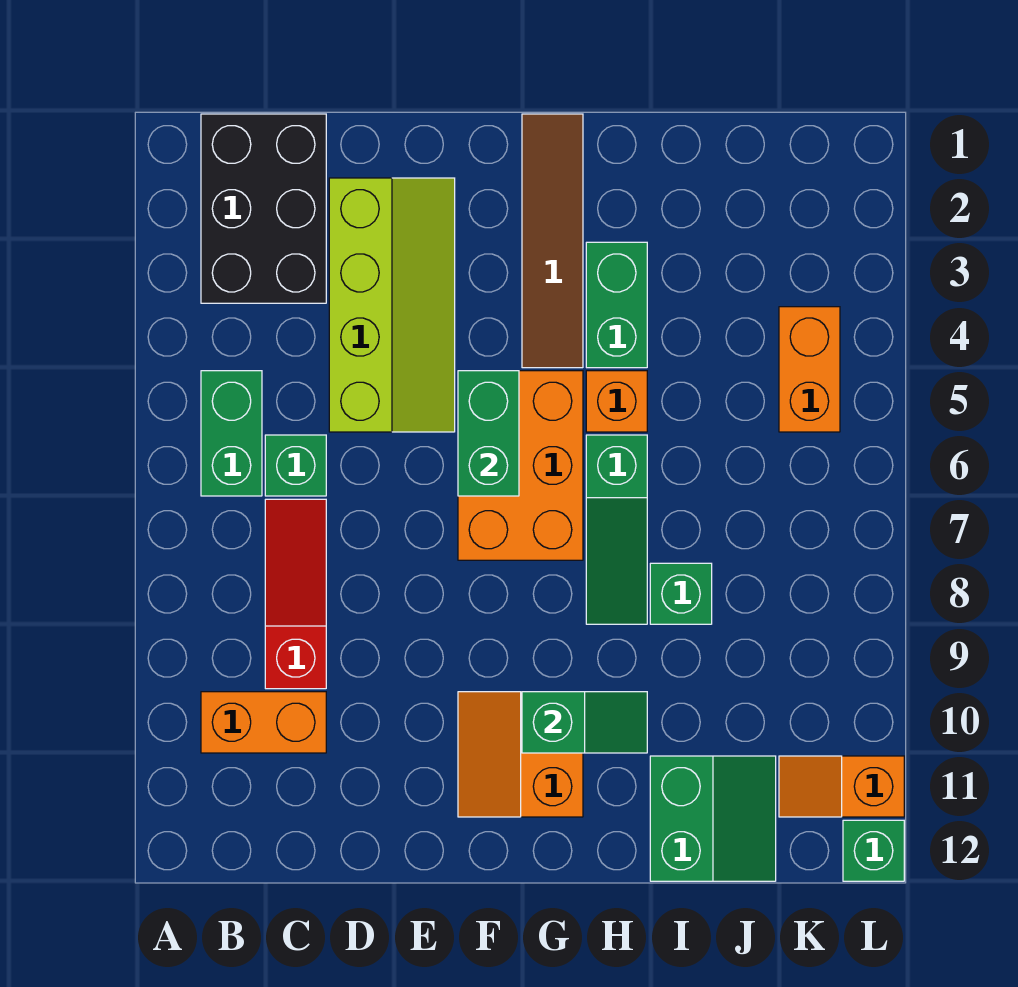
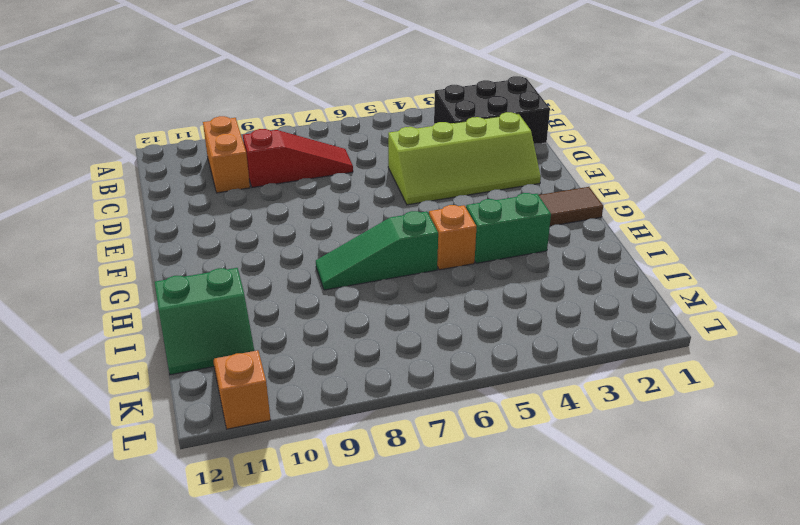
none -> green brick B5:B6 level 1
none -> green brick C6 level 1
none -> orange brick F5:G7 level 1

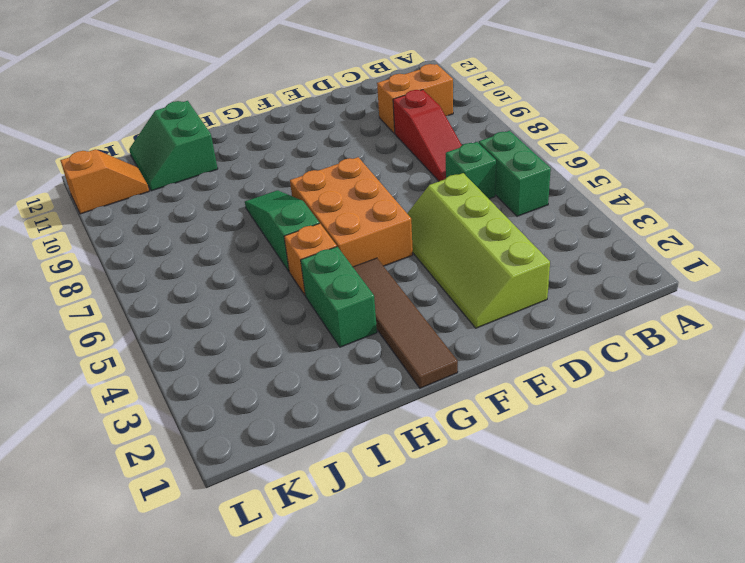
none -> black brick B1:C3 level 1
none -> orange slope F10:G11 level 1 top G
none -> green brick I8 level 1

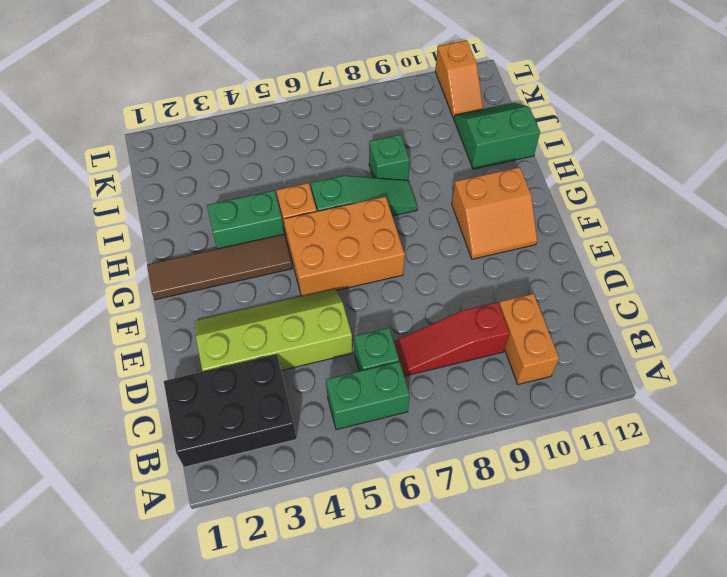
none -> orange brick K4:K5 level 1
none -> green brick L12 level 1
none -> green brick F5:F6 level 2

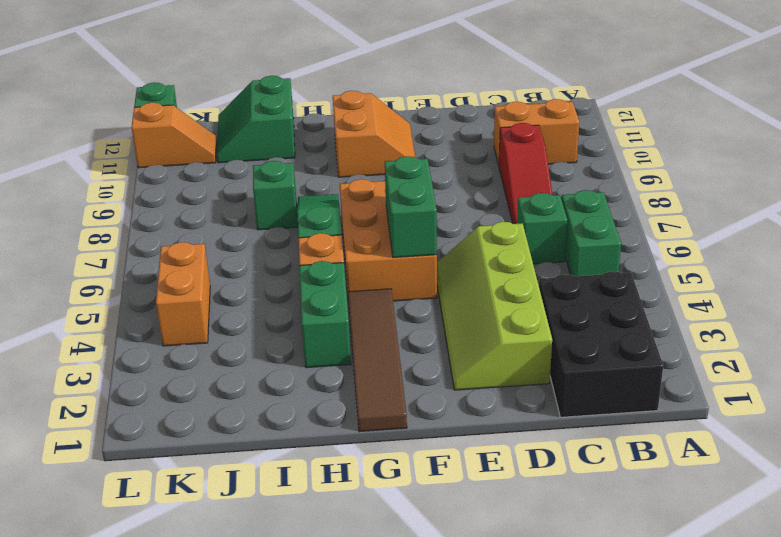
none -> green slope G10:H10 level 2 top G

